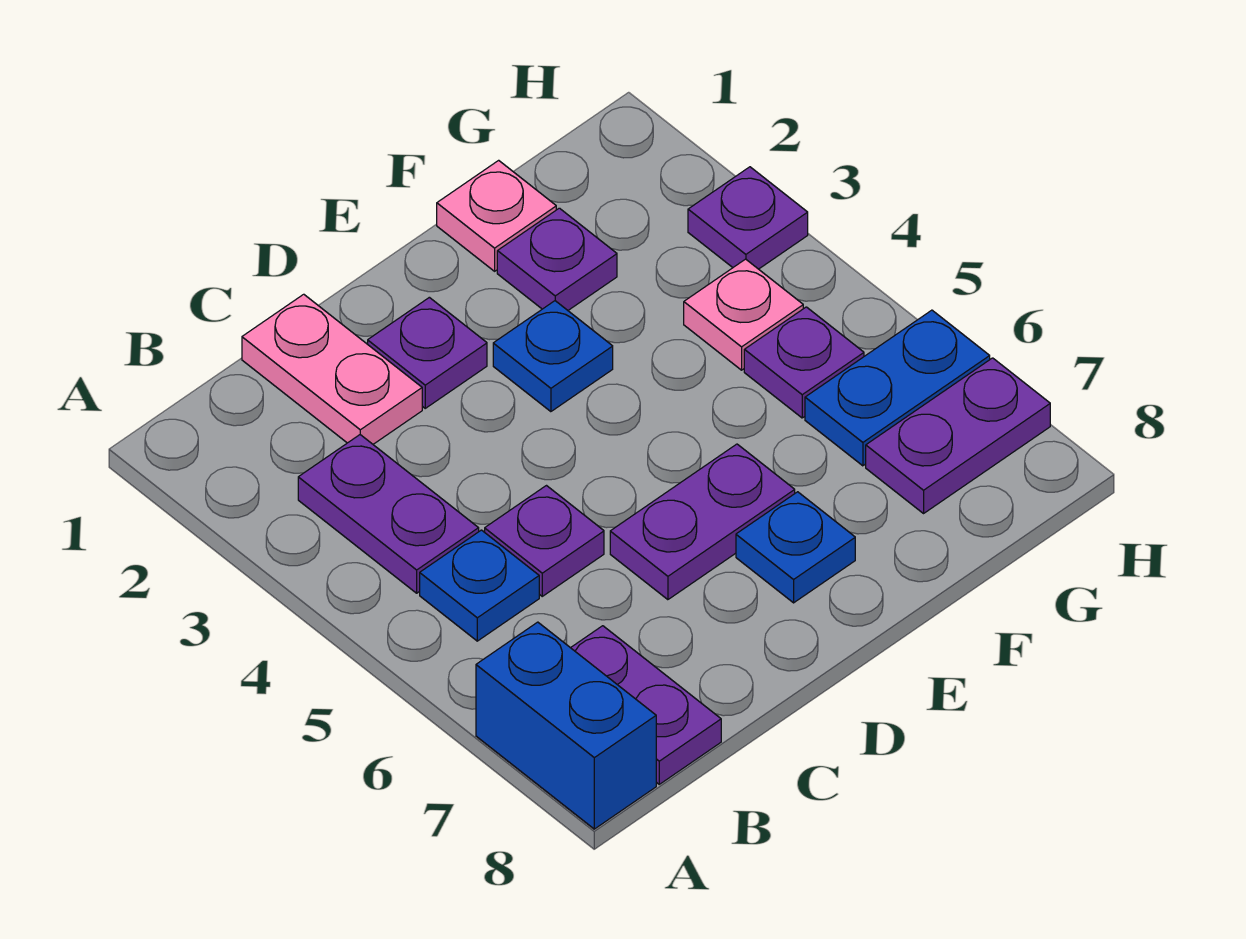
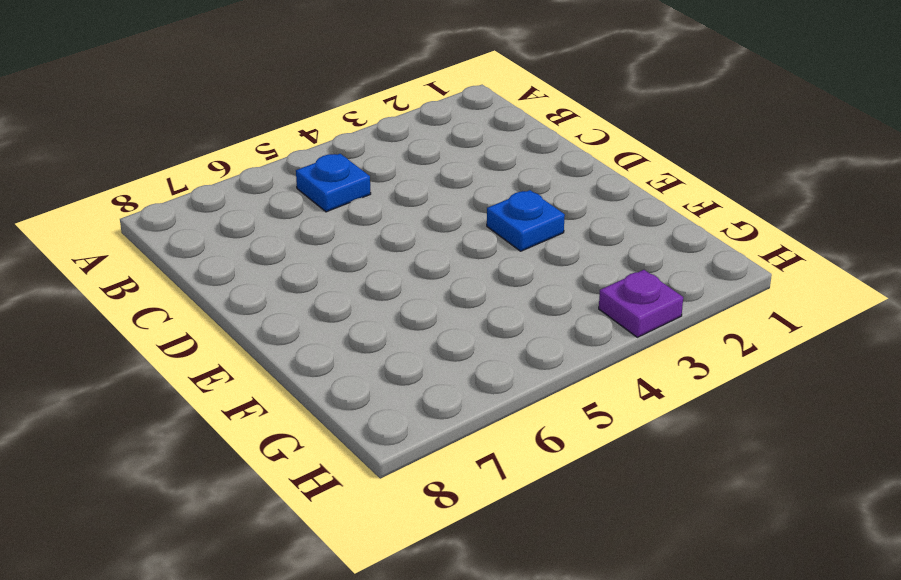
none -> blue brick A7:A8 level 1
none -> purple plate B3:B4 level 1
none -> purple plate B7:B8 level 1

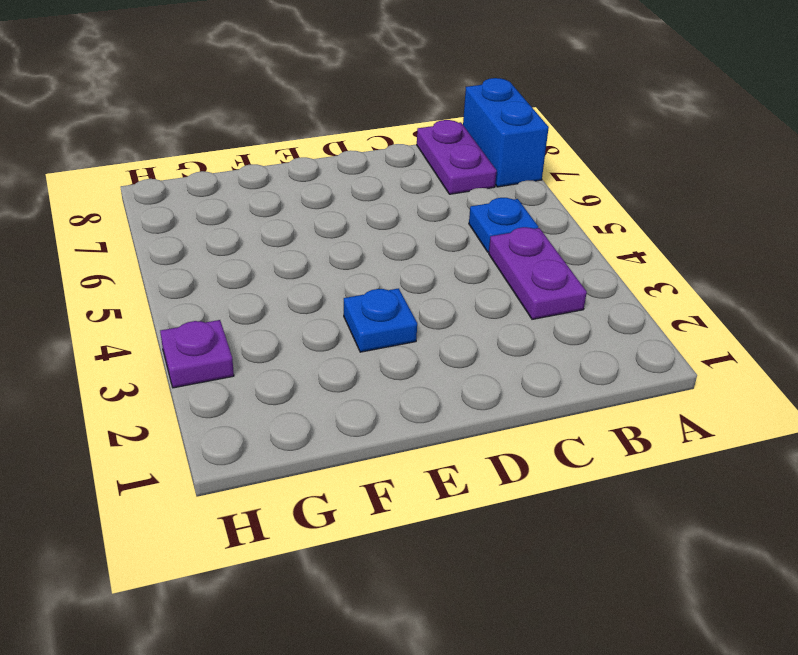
none -> pink plate C1:C2 level 1
none -> purple plate C5 level 1
none -> purple plate D2 level 1

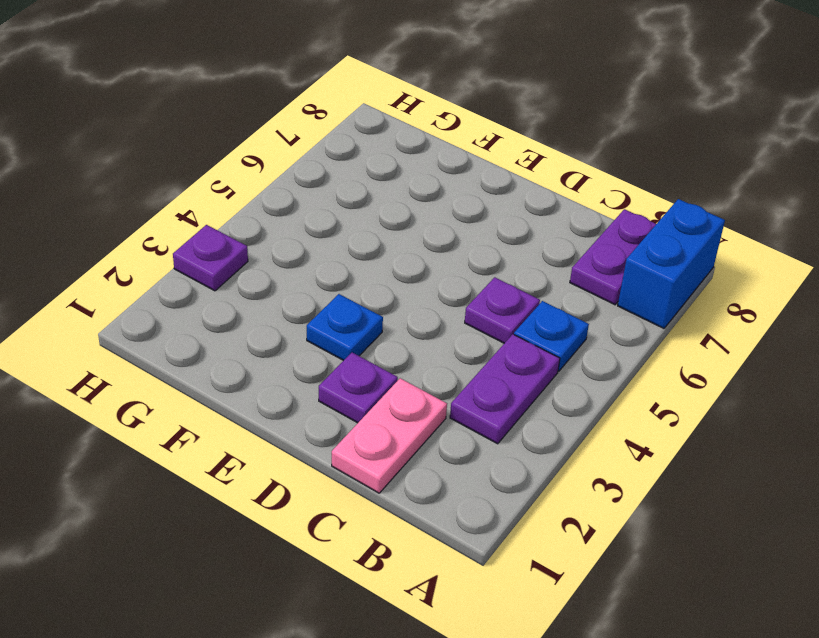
none -> purple plate D6:E6 level 1
none -> blue plate E7 level 1
none -> pink plate F1 level 1

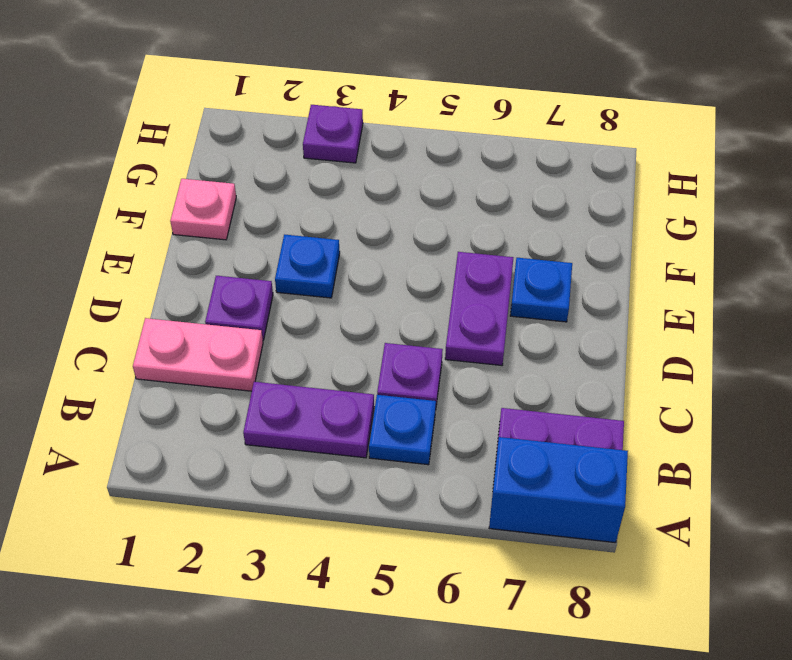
none -> purple plate F2 level 1
none -> pink plate G4 level 1
none -> purple plate G5 level 1

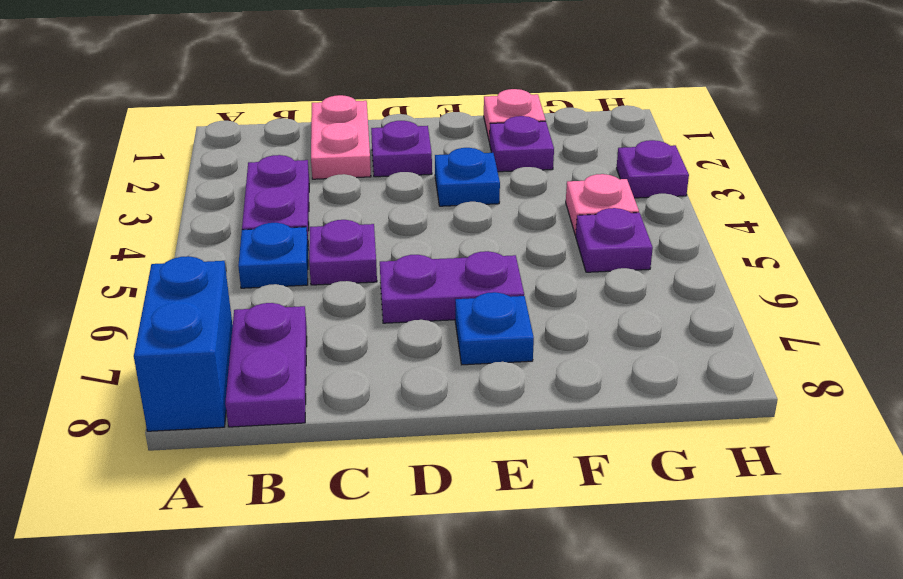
none -> blue plate G6:H6 level 1
none -> purple plate G7:H7 level 1

